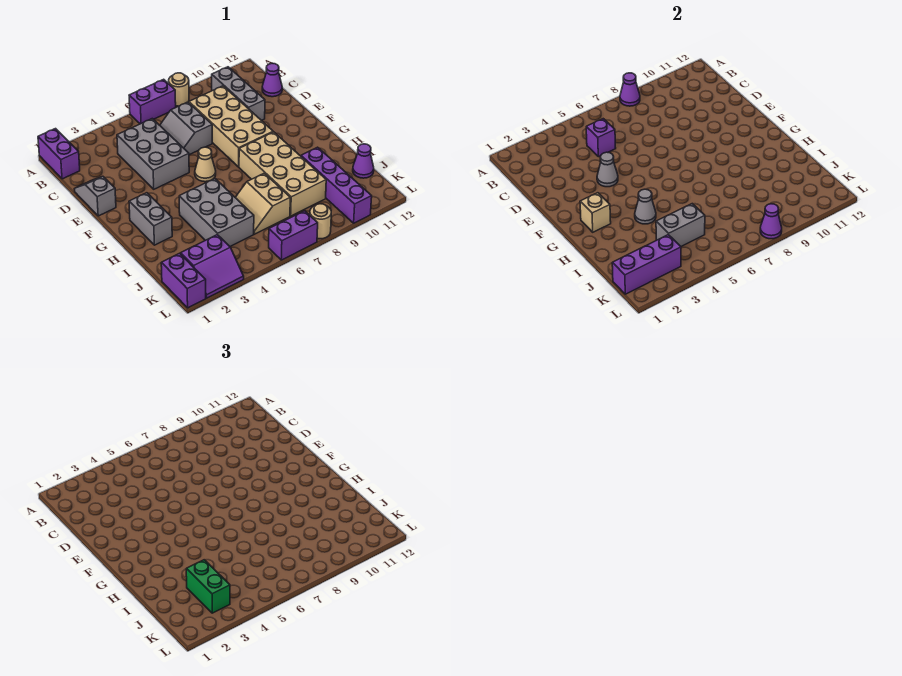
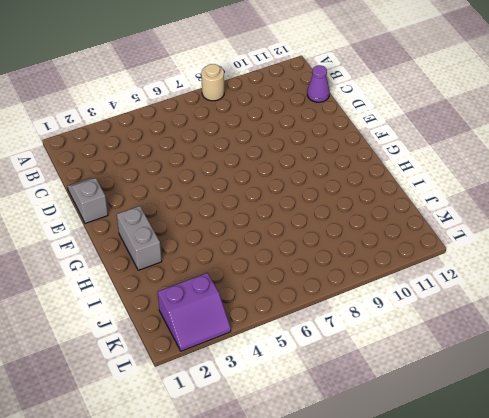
none -> purple brick A1:B1 level 1
none -> purple brick A6:A7 level 1
none -> grey brick B10:D10 level 1

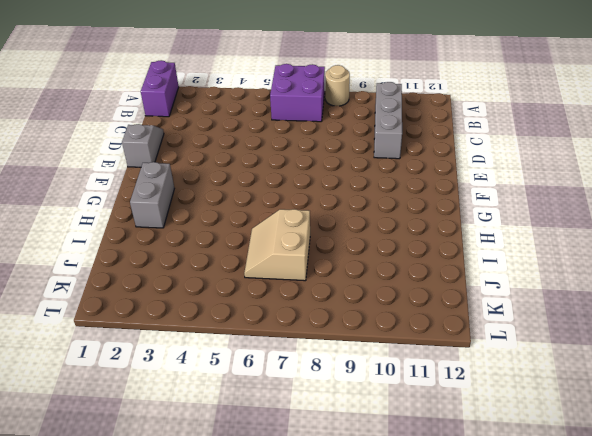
purple brick A6:B7 level 1 -> purple brick A6:A7 level 1
none -> grey brick C4:E5 level 1
none -> grey slope C6:D7 level 1 top 7
none -> tan brick C8:F9 level 1

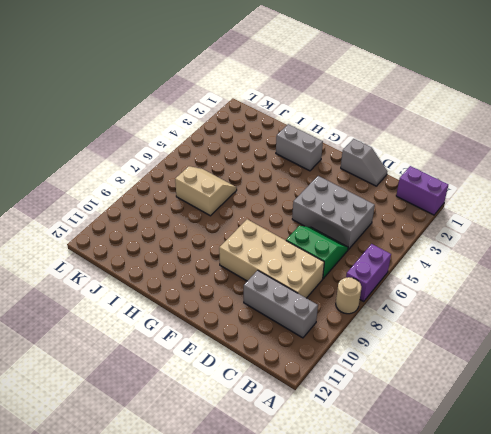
green slope C6:D7 level 1 top 7 -> grey slope C6:D7 level 1 top 7
none -> purple cone C12 level 1
none -> tan cone F6 level 1
none -> tan brick G8:J9 level 1

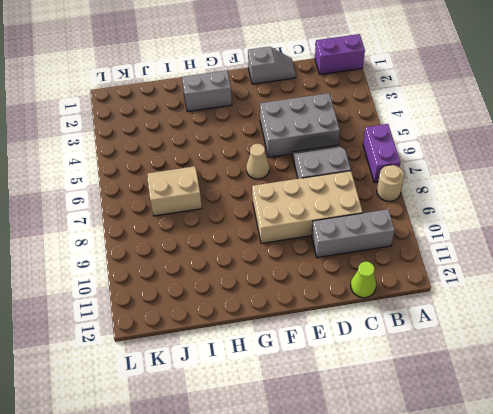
lime cone C12 level 1 -> purple cone C12 level 1
none -> tan brick G8:J9 level 1
none -> grey brick H4:J5 level 1
none -> purple brick I10:L10 level 1

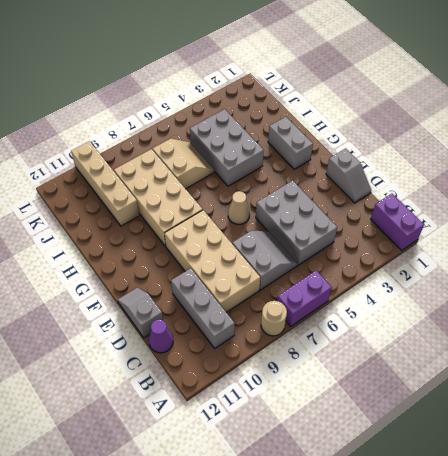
grey slope D12:E12 level 1 top D -> none
tan brick I10:L10 level 1 -> purple brick I10:L10 level 1
none -> purple cone J12 level 1
none -> purple brick K1:L1 level 1
none -> purple slope K2:L3 level 1 top K

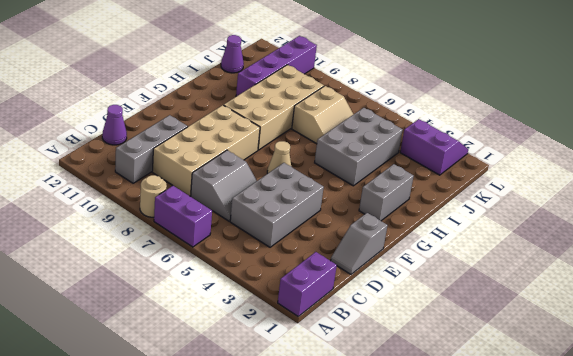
none -> purple brick K1:L1 level 1
none -> purple brick L6:L7 level 1
none -> tan round brick L8 level 1

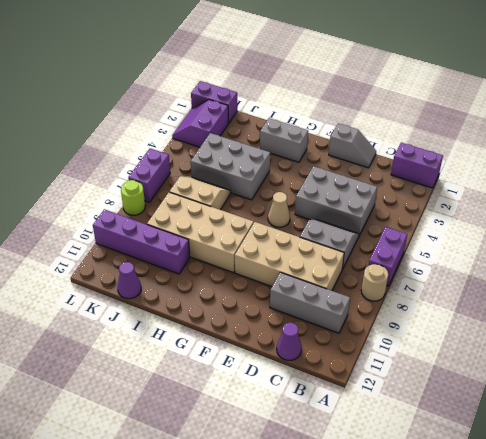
lime round brick L8 level 1 -> tan round brick L8 level 1
none -> purple cone A8 level 2
none -> purple brick C5 level 2
none -> grey cone E4 level 2

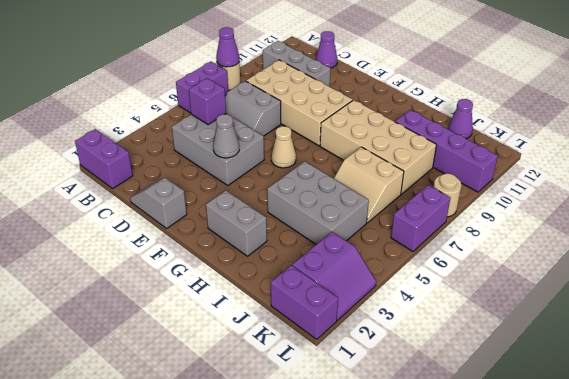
none -> tan brick G2 level 2
none -> grey cone H4 level 2
none -> grey brick J4:J5 level 2

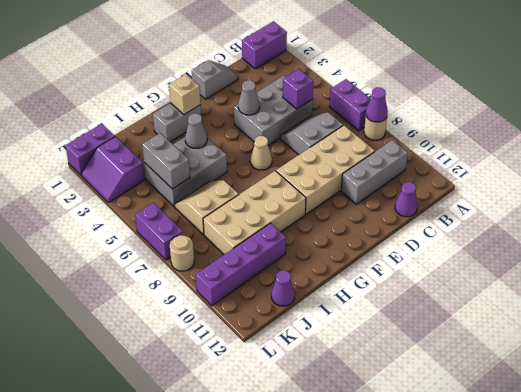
none -> purple brick K1:K3 level 2
none -> purple cone L8 level 2
none -> green brick J3:K3 level 3

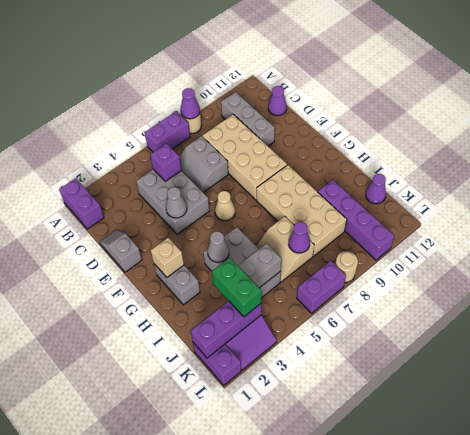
purple cone J7 level 2 -> purple cone L8 level 2

